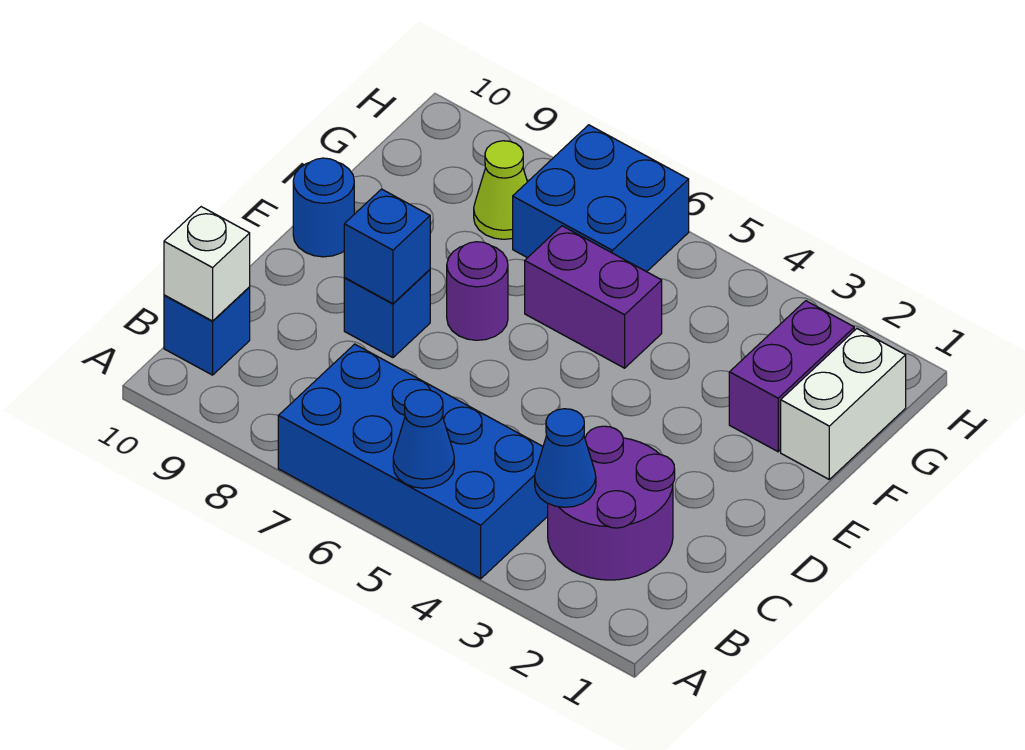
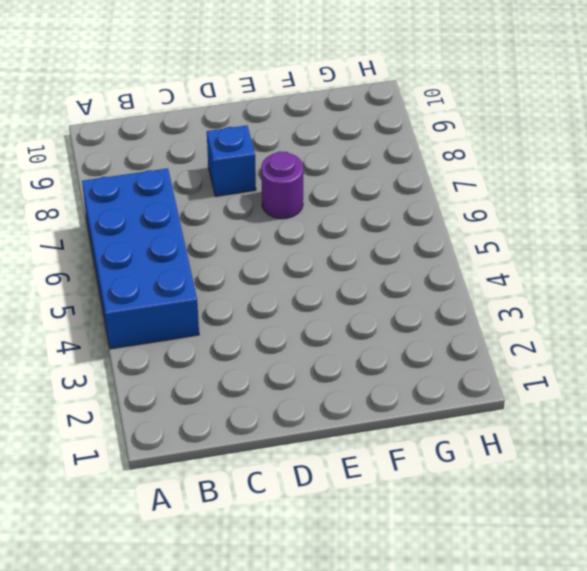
none -> purple round brick B2:C3 level 1
none -> blue brick B10 level 1
none -> blue round brick E10 level 1

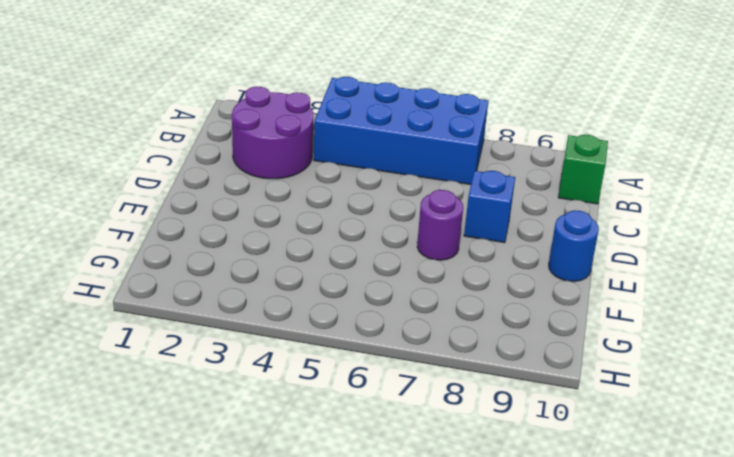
green brick B10 level 1 -> blue brick B10 level 1
none -> white brick F1:G1 level 1
none -> purple brick F2:G2 level 1
none -> purple brick F5:F6 level 1

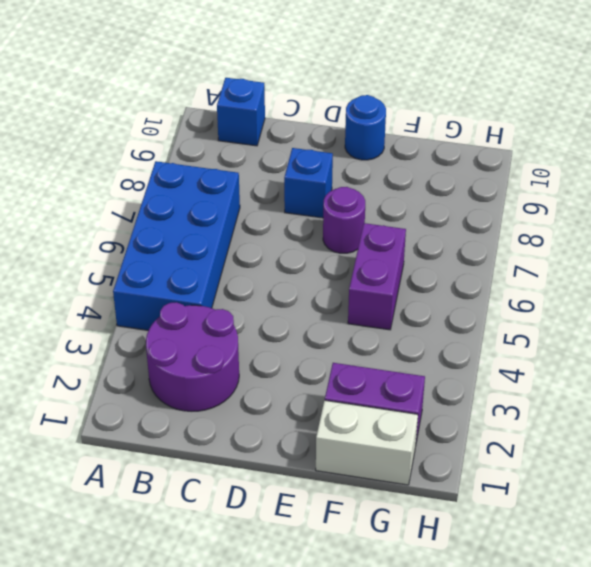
none -> blue brick G6:H7 level 1
none -> lime cone G8 level 1
none -> blue cone A5 level 2

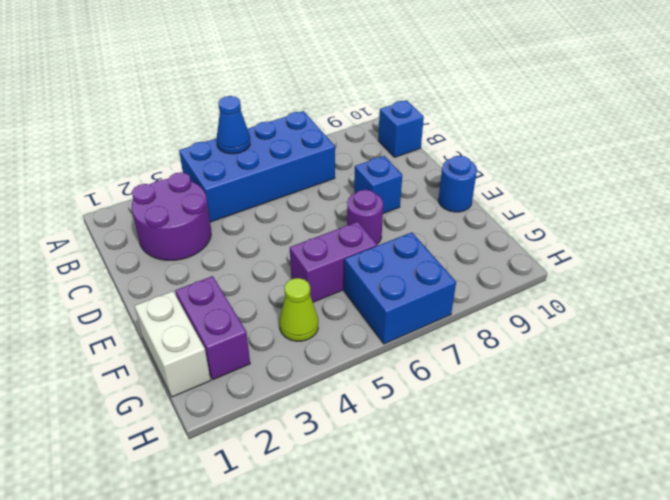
lime cone G4 level 1 -> lime cone G8 level 1
none -> blue cone B3 level 2
none -> white brick B10 level 2
none -> blue brick D8 level 2

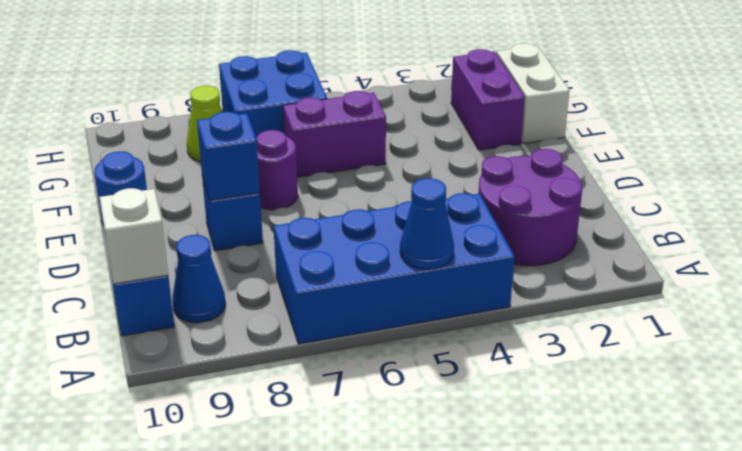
blue cone B9 level 1 -> blue cone B3 level 2

